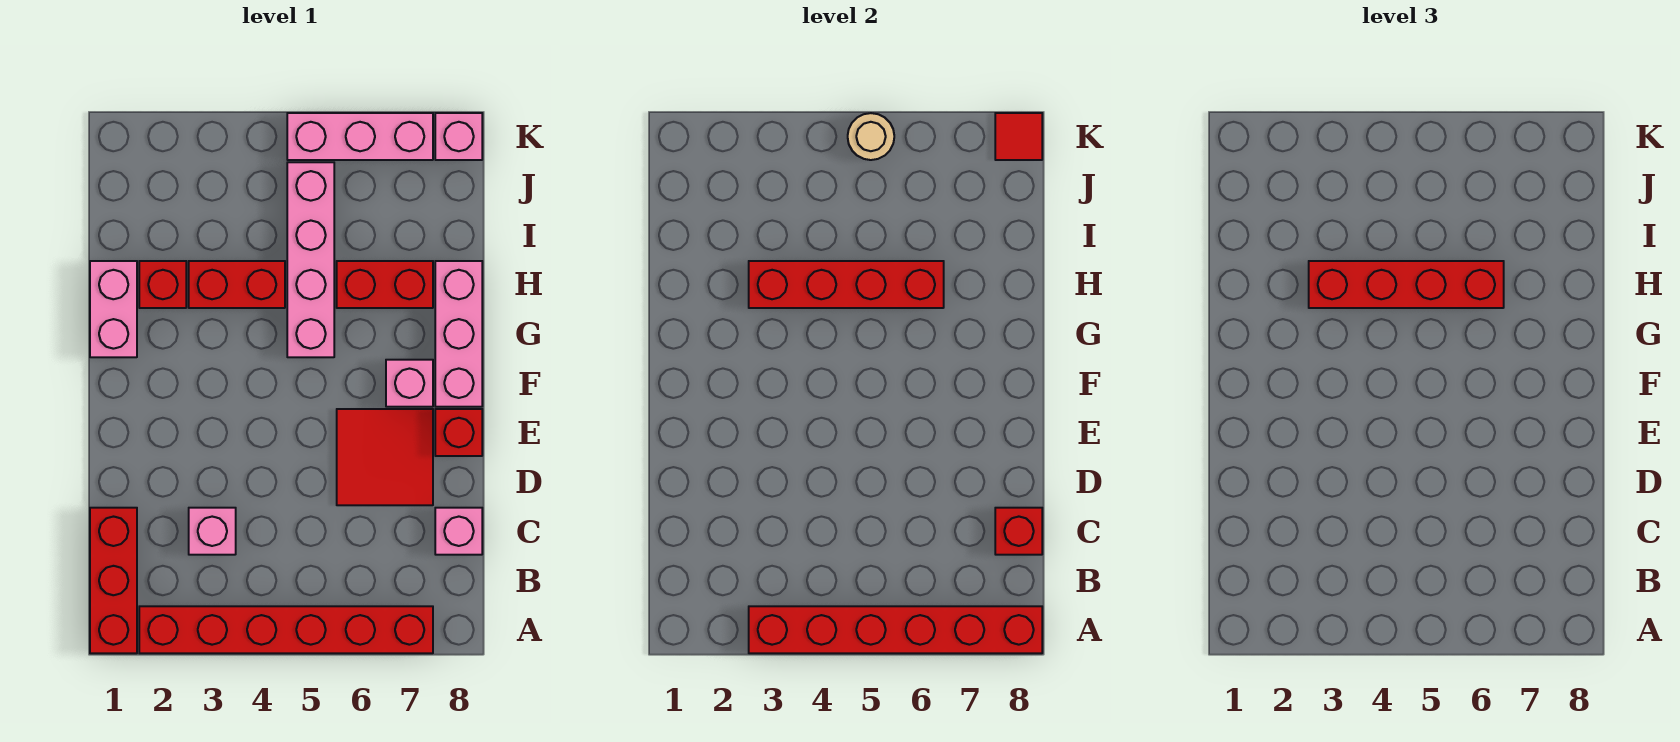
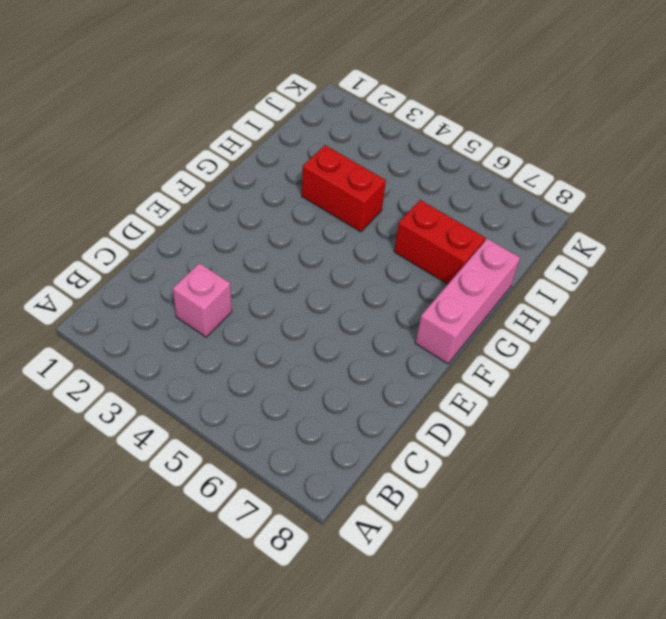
none -> red brick A1:C1 level 1
none -> red brick A2:A7 level 1
none -> pink brick C8 level 1

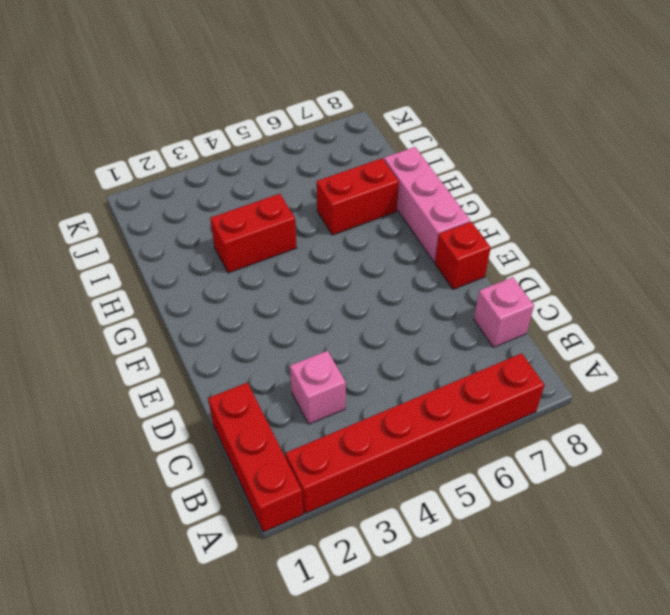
none -> red tile D6:E7 level 1
none -> pink brick F7 level 1
none -> pink brick G1:H1 level 1

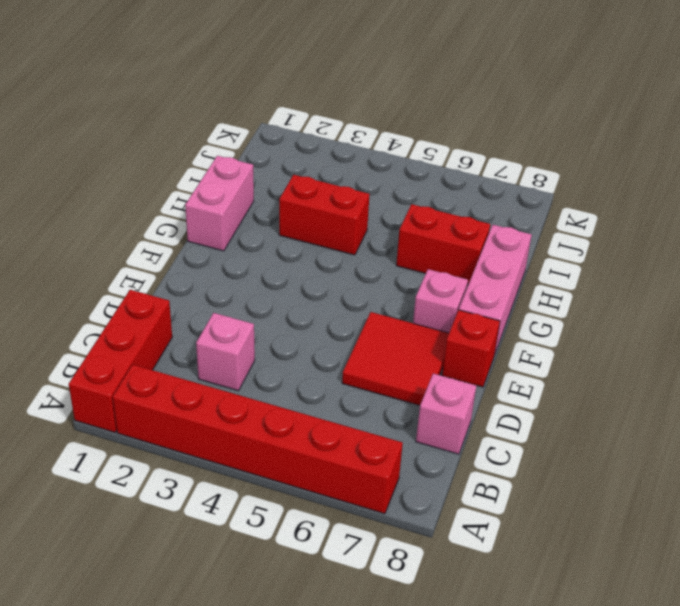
none -> pink brick G5:J5 level 1
none -> red brick H2 level 1
none -> pink brick K5:K7 level 1

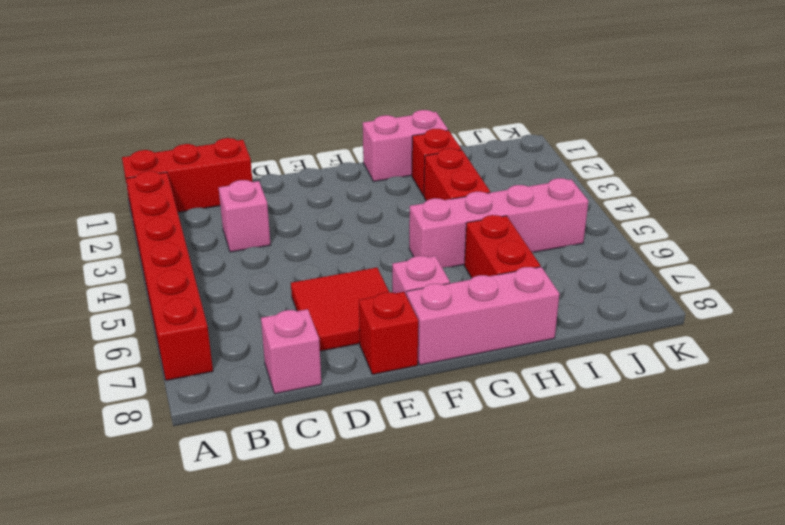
none -> pink brick K5:K7 level 1
none -> pink brick K8 level 1
none -> red brick A3:A8 level 2

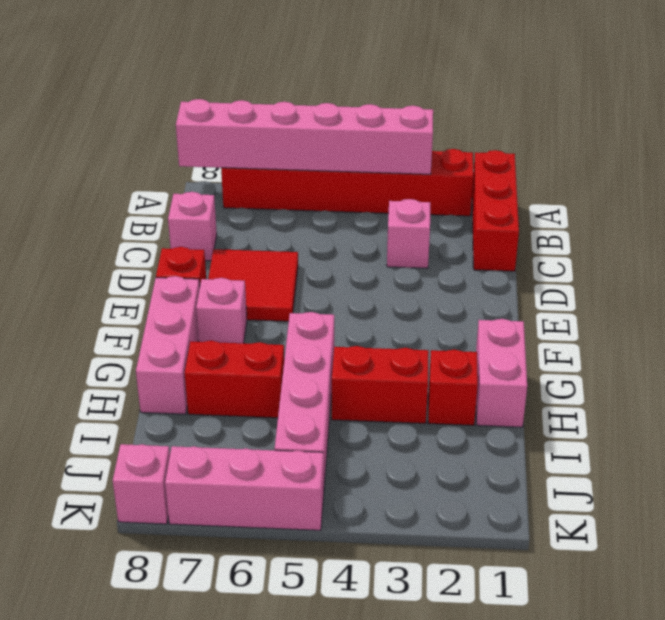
pink brick A3:A8 level 2 -> red brick A3:A8 level 2
none -> red brick C8 level 2
none -> red brick H3:H6 level 2
none -> tan round brick K5 level 2

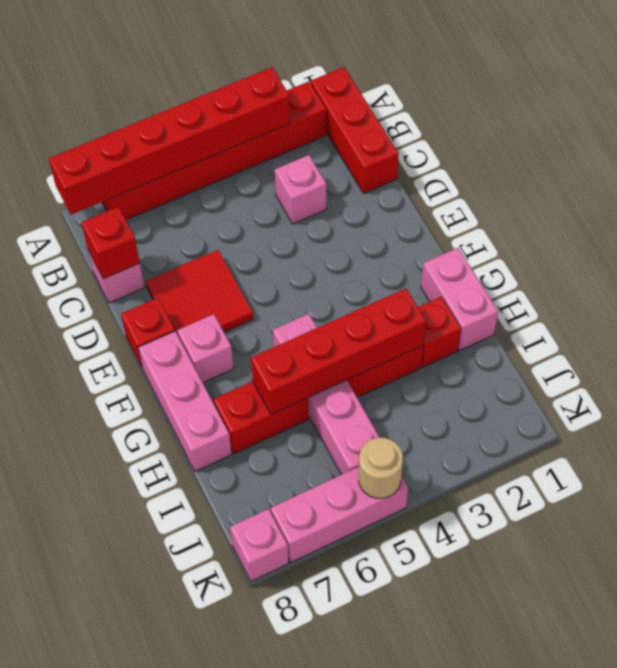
none -> red tile K8 level 2
none -> red brick H3:H6 level 3

